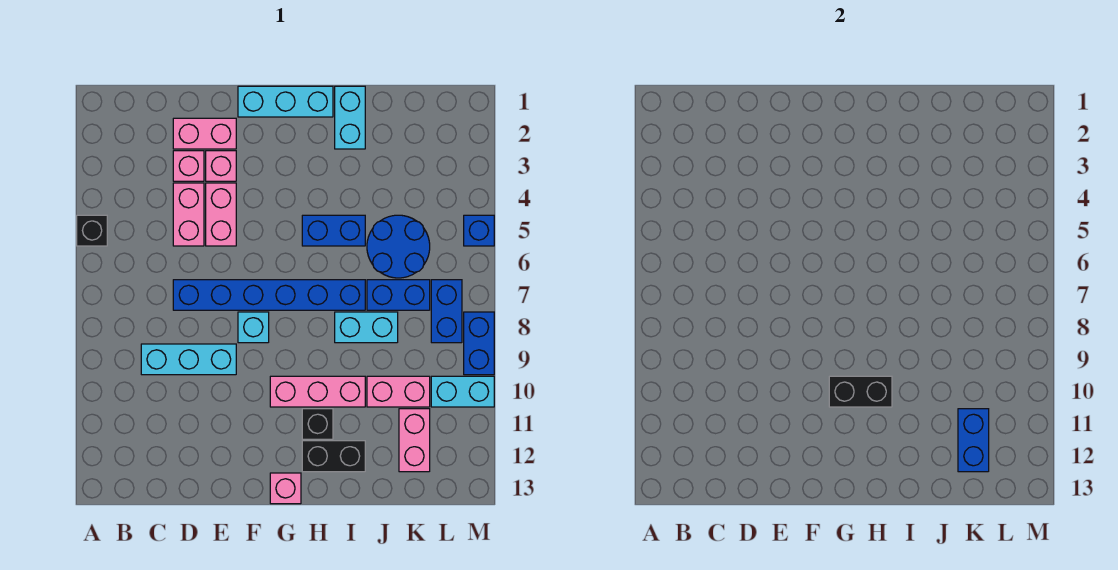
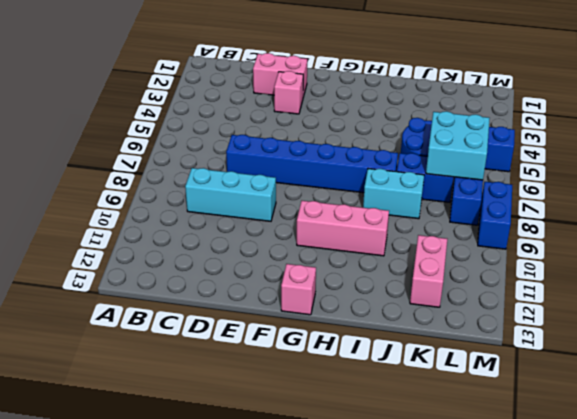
cyan brick K6:L7 level 2 -> none
none -> black brick A5 level 1
none -> pink brick D3 level 1
none -> pink brick D4:D5 level 1

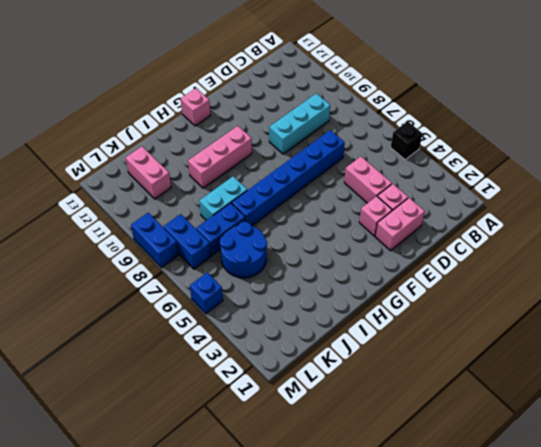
none -> pink brick E4:E5 level 1
none -> cyan brick F1:H1 level 1
none -> cyan brick F8 level 1

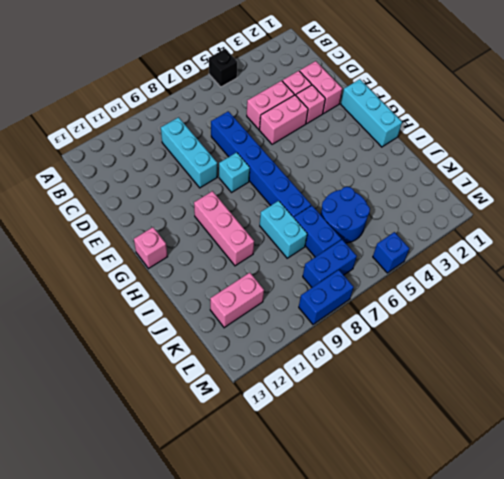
none -> blue brick H5:I5 level 1
none -> black brick H11 level 1
none -> black brick H12:I12 level 1

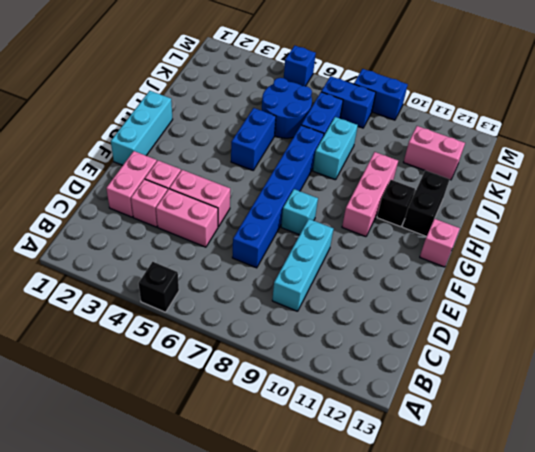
none -> cyan brick I1:I2 level 1
none -> pink brick J10:K10 level 1
none -> cyan brick L10:M10 level 1

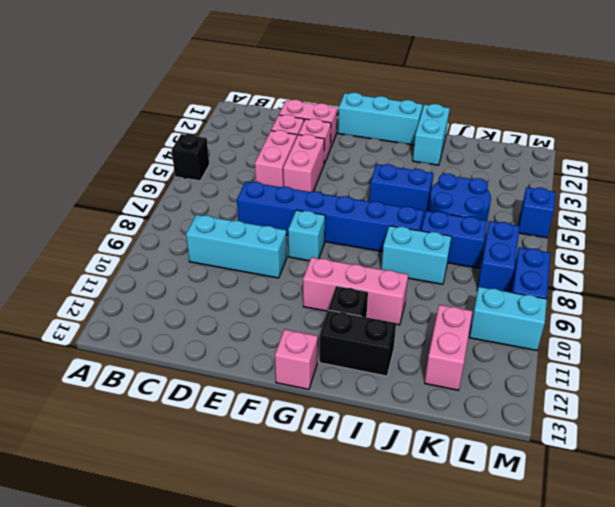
none -> pink brick J10:K10 level 1
none -> black brick G10:H10 level 2
none -> blue brick K11:K12 level 2

